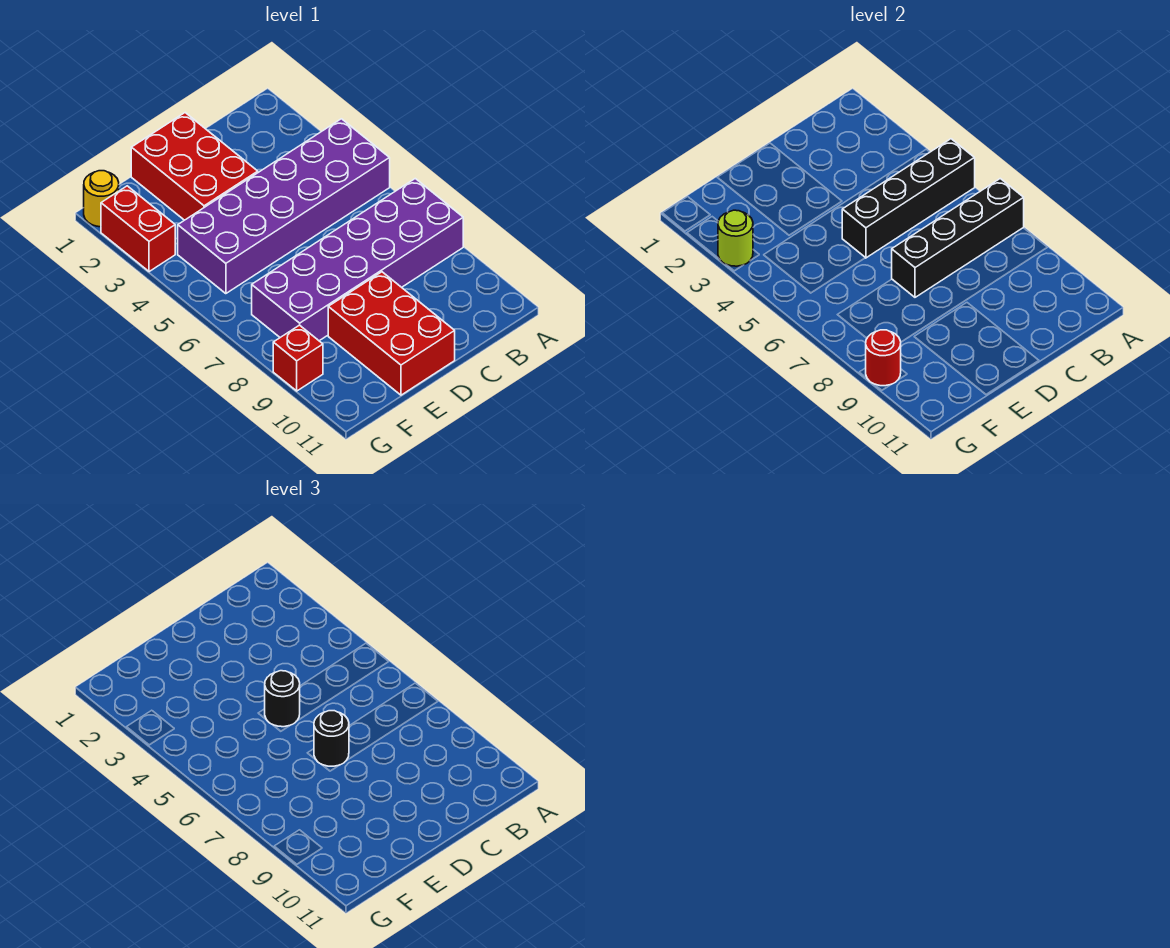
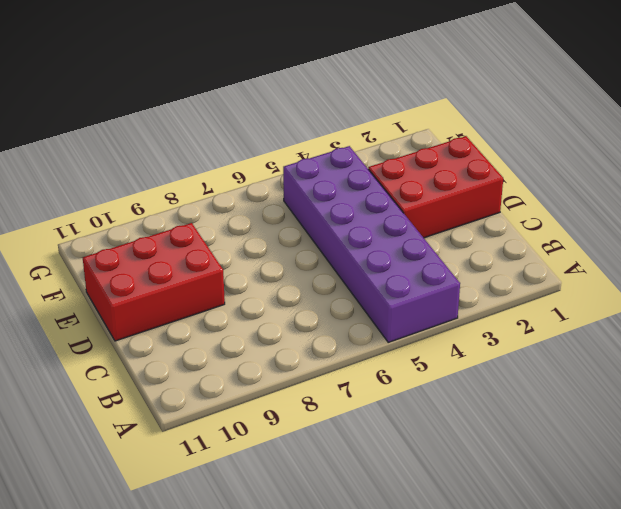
none -> purple brick A7:F8 level 1
none -> yellow round brick G1 level 1
none -> red brick G2:G3 level 1

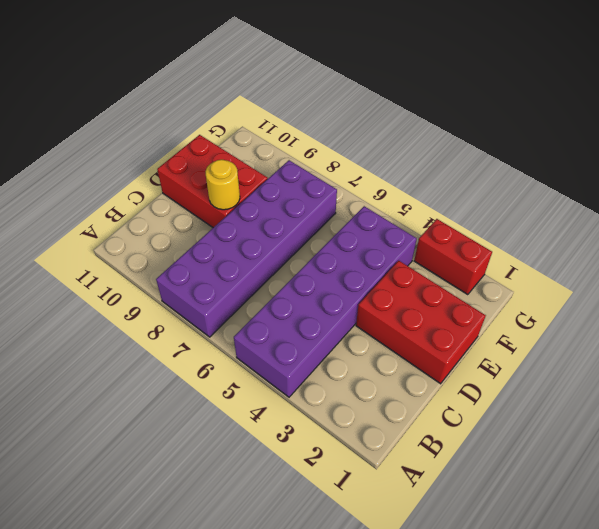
yellow round brick D9 level 2 -> yellow round brick G1 level 1
none -> red brick G9 level 1
none -> black brick A5:D5 level 2
none -> black brick A7:D7 level 2

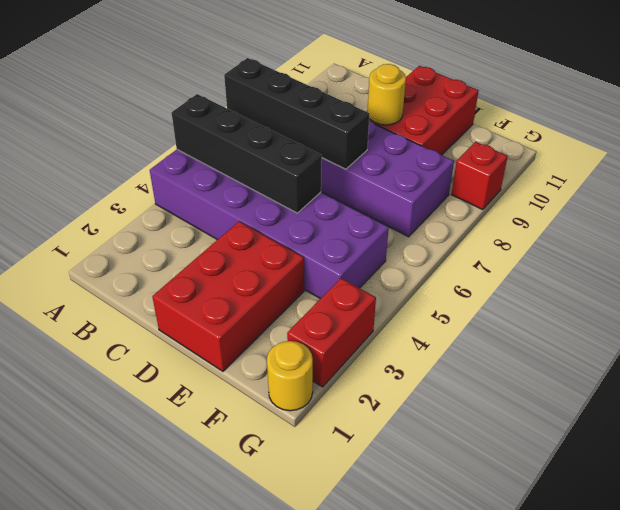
yellow round brick D9 level 2 -> none
none -> lime round brick G3 level 2
none -> red round brick G9 level 2
none -> black round brick D5 level 3

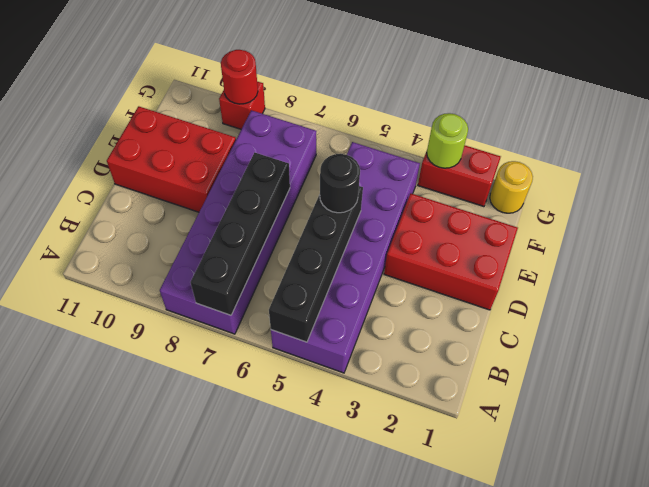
none -> black round brick D7 level 3

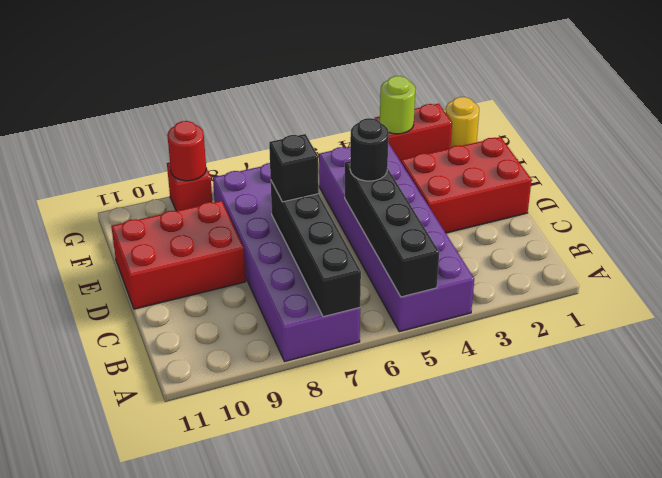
black brick D7 level 3 -> black round brick D7 level 3

